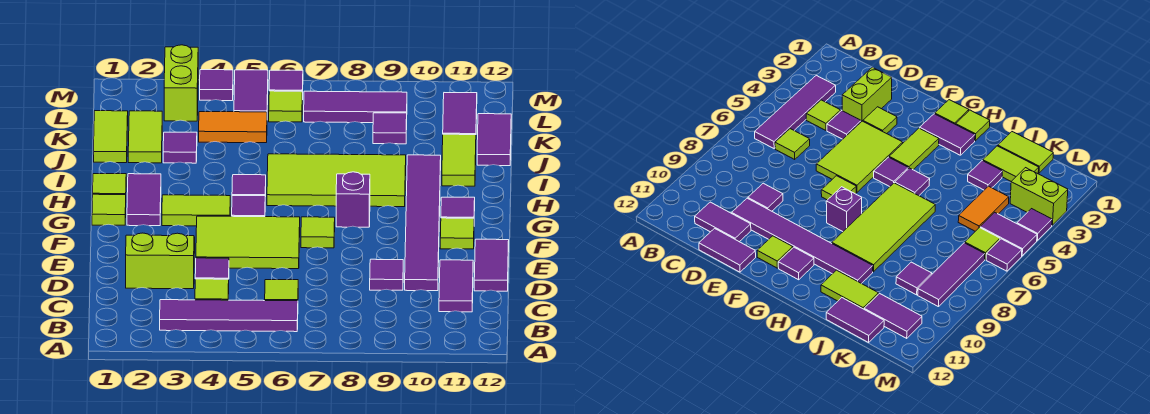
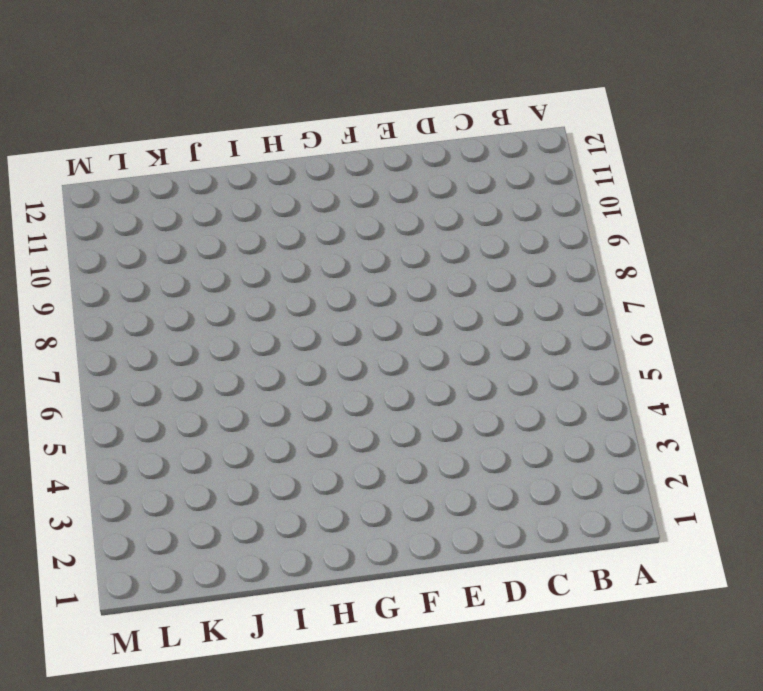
none -> purple tile B3:B6 level 1
none -> lime tile C4 level 1
none -> lime tile C6 level 1
none -> purple tile C11:D11 level 1

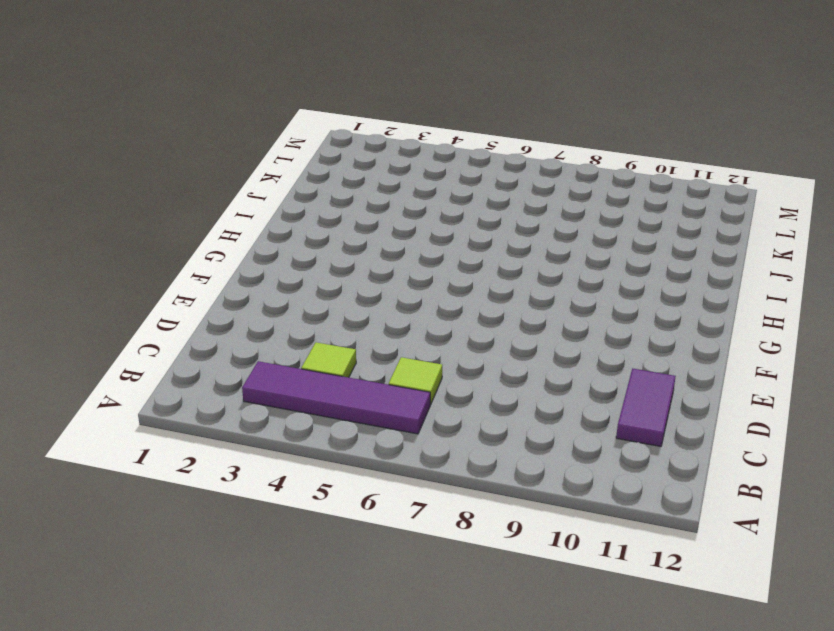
none -> lime brick D2:D3 level 1
none -> purple tile D4 level 1
none -> purple tile D9 level 1
none -> purple tile D10:I10 level 1

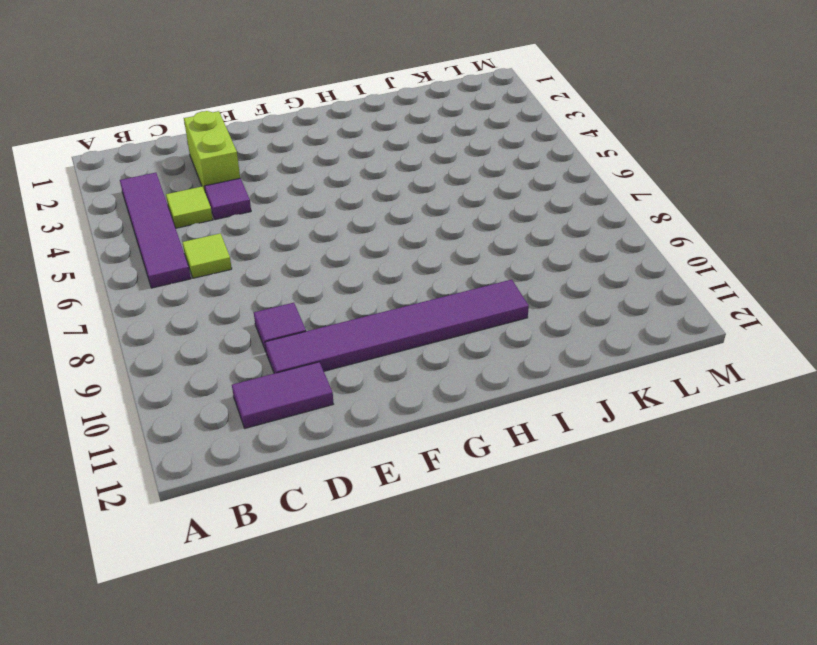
none -> purple tile D12:E12 level 1
none -> lime tile E3 level 1
none -> lime tile E4:F6 level 1
none -> lime tile F7 level 1

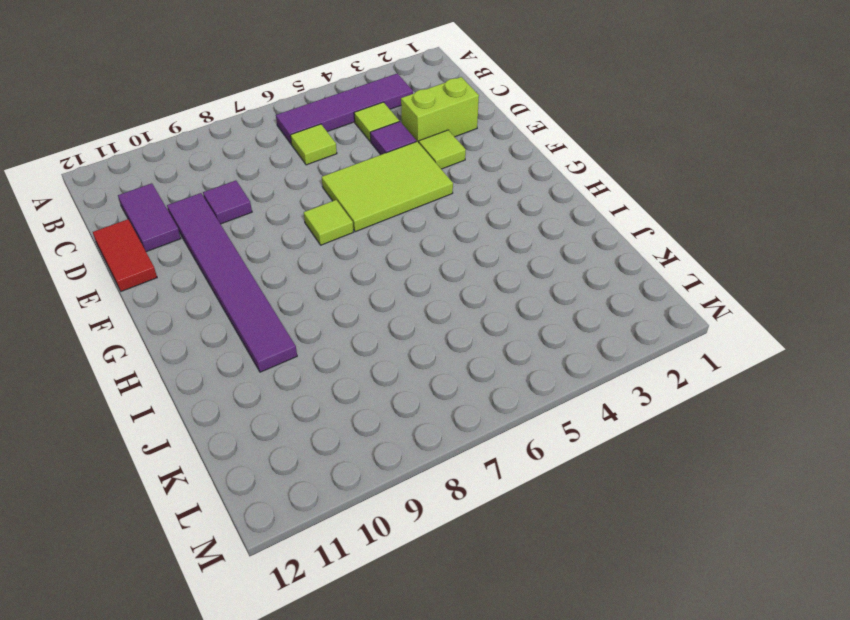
red tile D12:E12 level 1 -> purple tile D12:E12 level 1
none -> lime tile F11 level 1
none -> lime tile G1 level 1
none -> purple tile G2:H2 level 1
none -> lime tile G3:G4 level 1

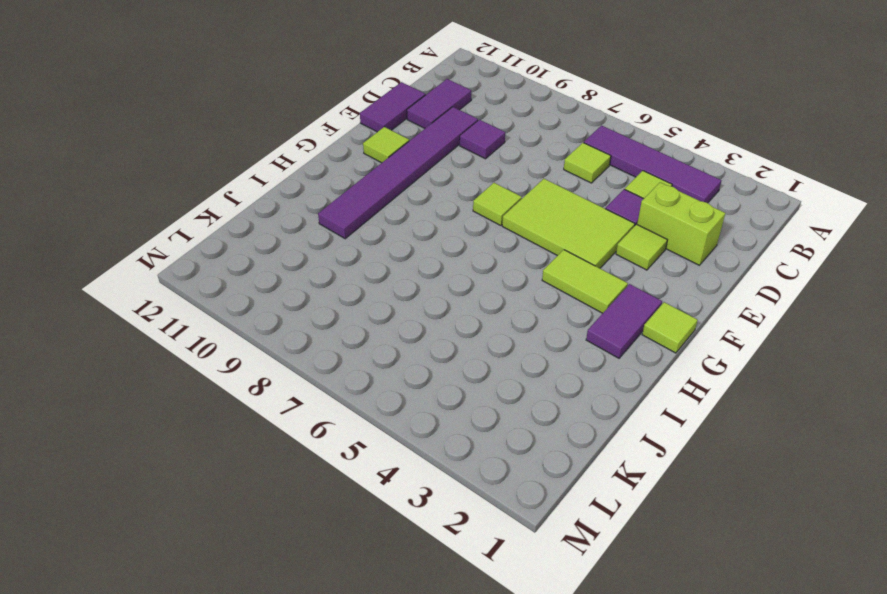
none -> purple tile G5 level 1
none -> purple brick G8 level 1
none -> purple tile G11 level 1
none -> lime tile H1 level 1

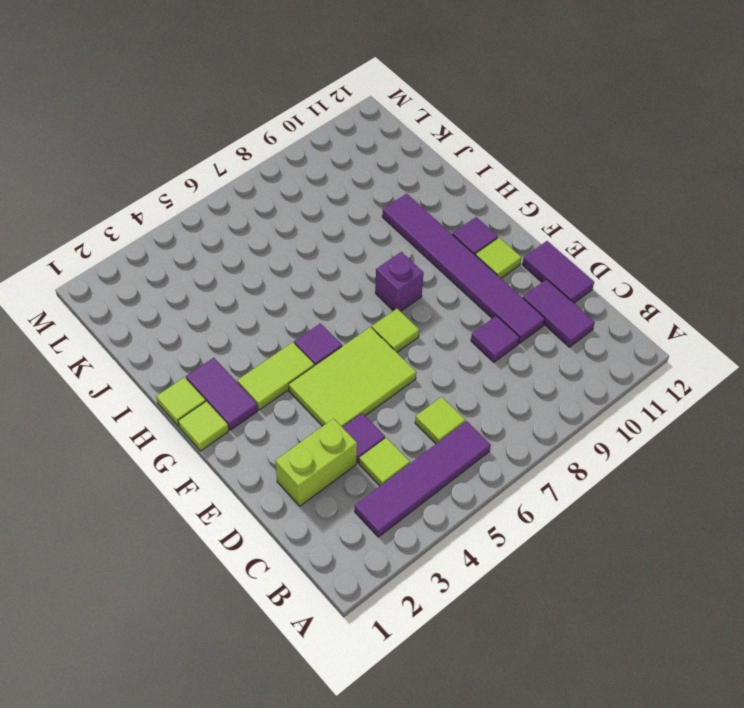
none -> lime tile E3 level 1
none -> purple tile H5 level 1
none -> lime tile H6:I9 level 1
none -> lime tile I11:J11 level 1

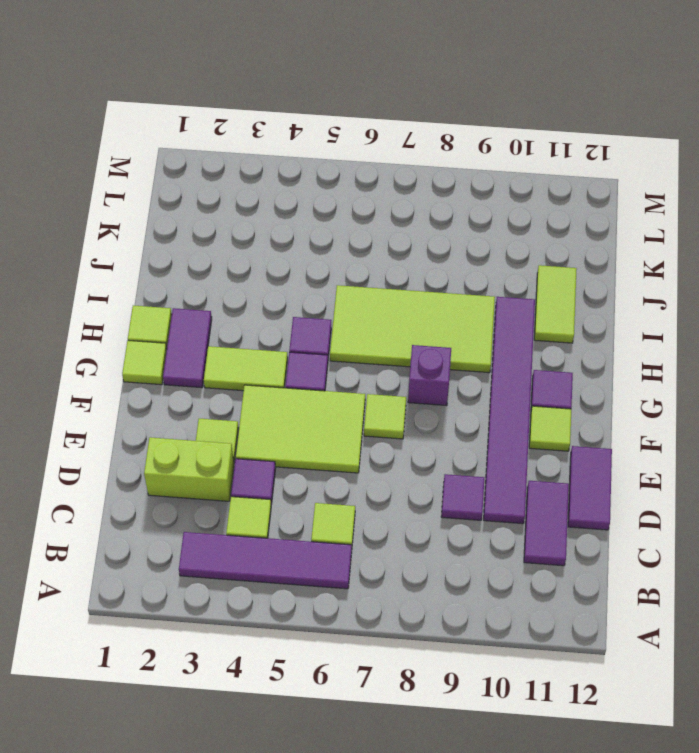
none -> lime tile J1:K1 level 1
none -> lime tile J2:K2 level 1
none -> purple tile J3 level 1
none -> purple tile J12:K12 level 1

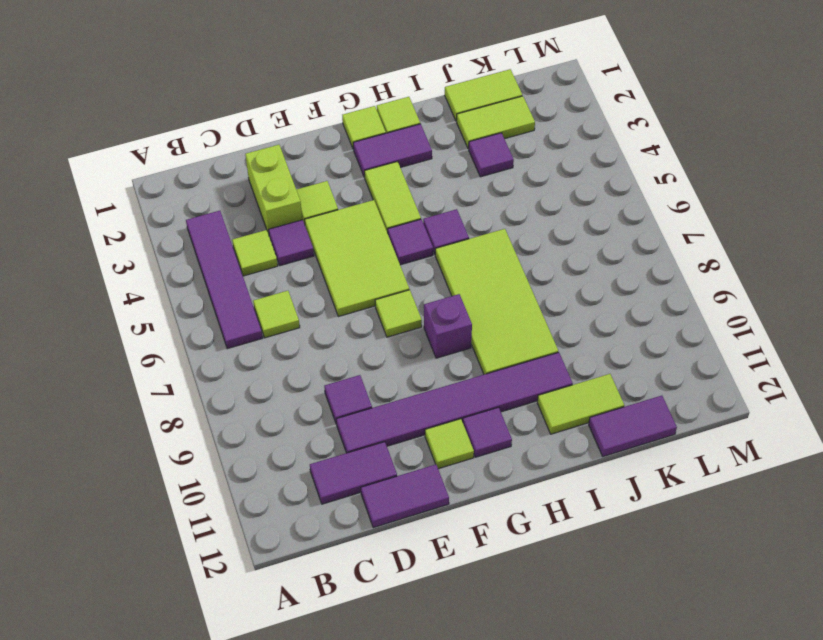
none -> orange tile K4:K5 level 1
none -> purple tile K9 level 1
none -> purple tile K11:L11 level 1
none -> lime brick L3:M3 level 1

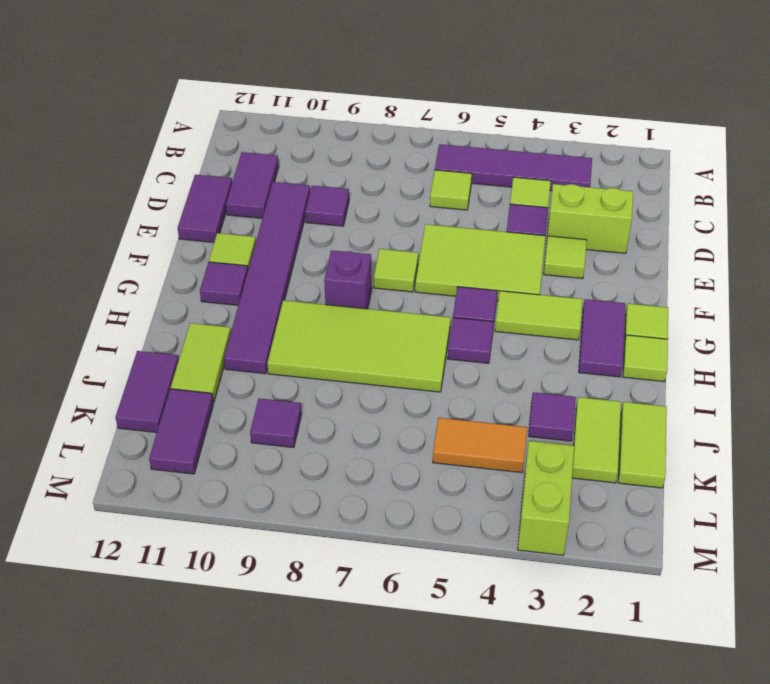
none -> purple tile L5:M5 level 1
none -> lime tile L6 level 1
none -> purple tile L7:L9 level 1
none -> purple tile M4 level 1

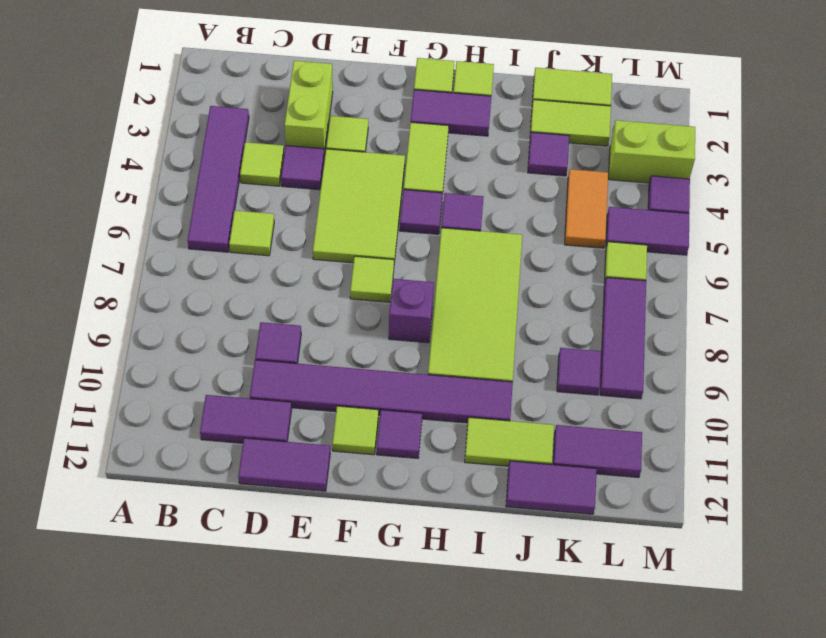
none -> purple tile M6 level 1

